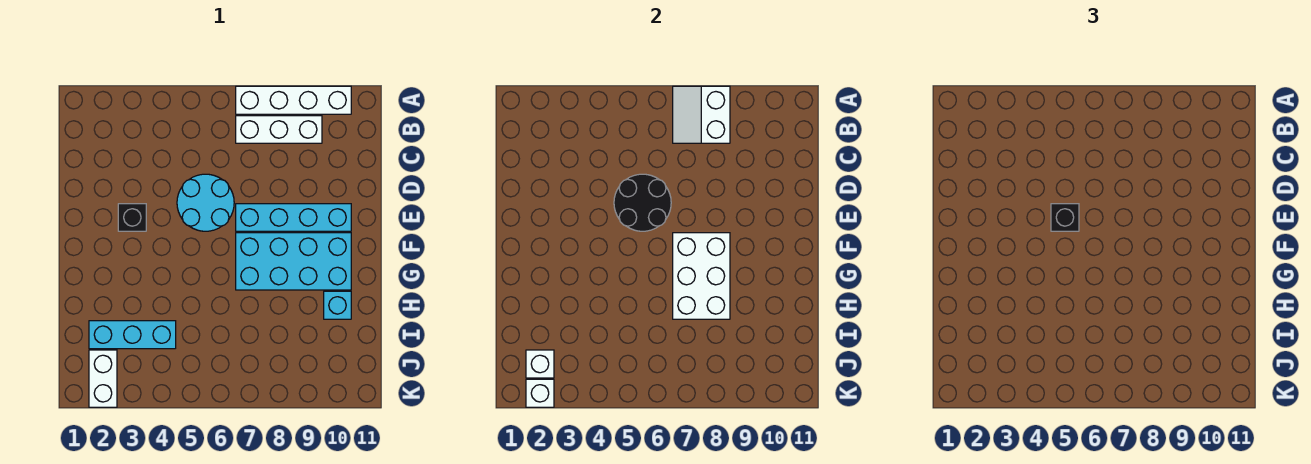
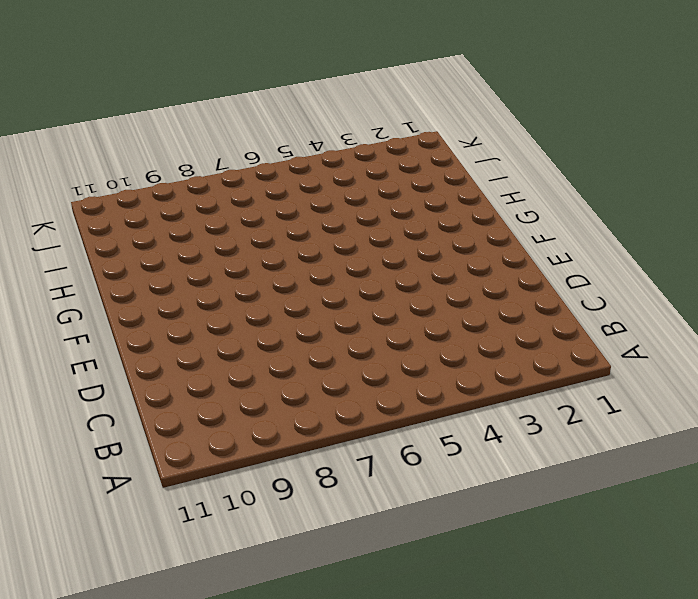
none -> white brick A7:A10 level 1
none -> white brick B7:B9 level 1
none -> cyan round brick D5:E6 level 1

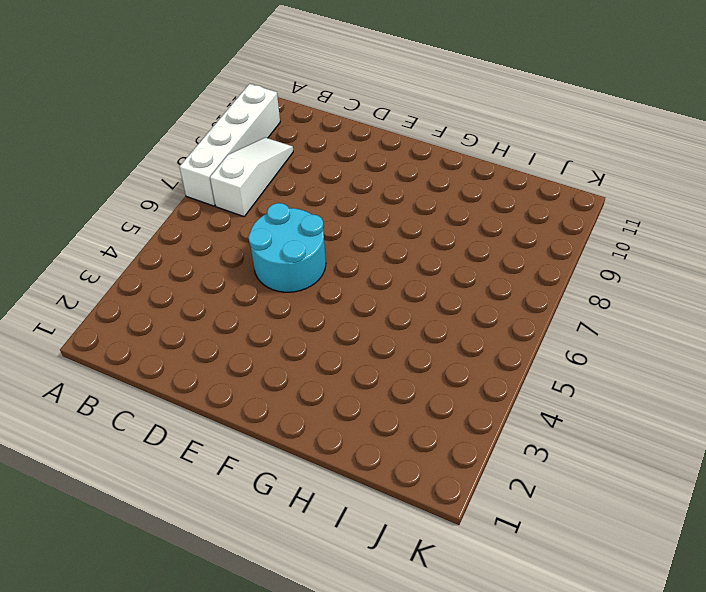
white slope B7:B9 level 1 top 7 -> white brick B7:B9 level 1
none -> black brick E3 level 1
none -> cyan brick E7:E10 level 1
none -> cyan brick F7:G10 level 1

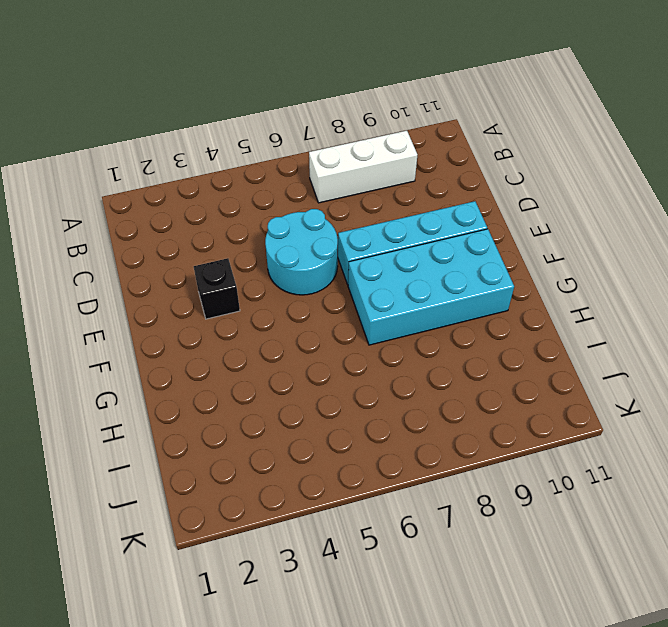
none -> white brick A7:A10 level 1
none -> cyan brick H10 level 1
none -> cyan brick I2:I4 level 1

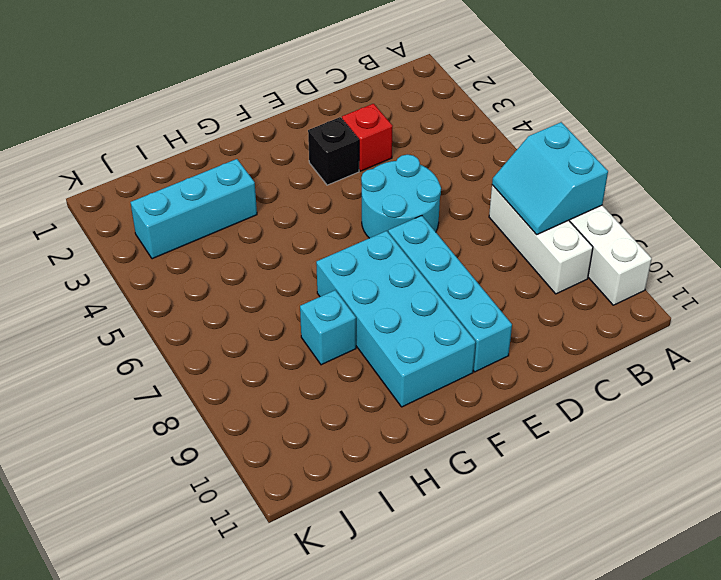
cyan slope A7:B8 level 2 top A -> white slope A7:B8 level 2 top 8
red brick D3 level 1 -> none
cyan brick H3:J3 level 1 -> cyan brick I2:I4 level 1
cyan brick H8 level 1 -> cyan brick H10 level 1
none -> white brick J2:K2 level 1
none -> black round brick D5:E6 level 2
none -> white brick F7:H8 level 2

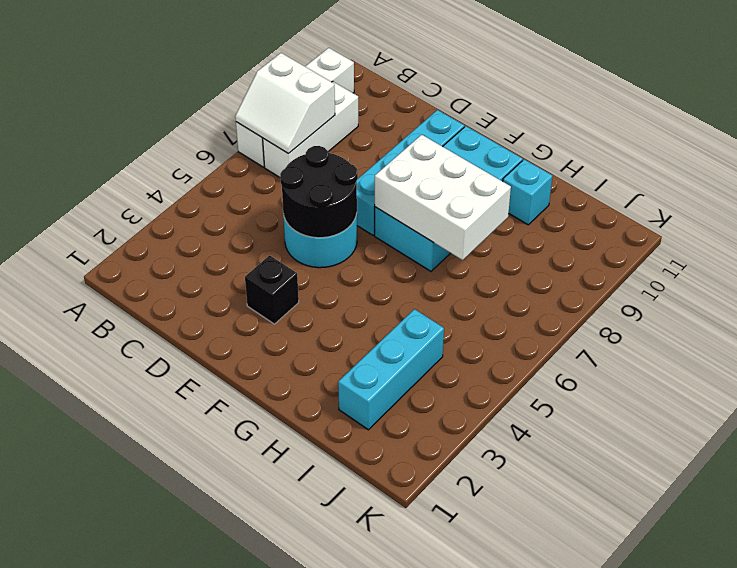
none -> white brick J2:K2 level 1
none -> white brick J2 level 2
none -> white brick K2 level 2

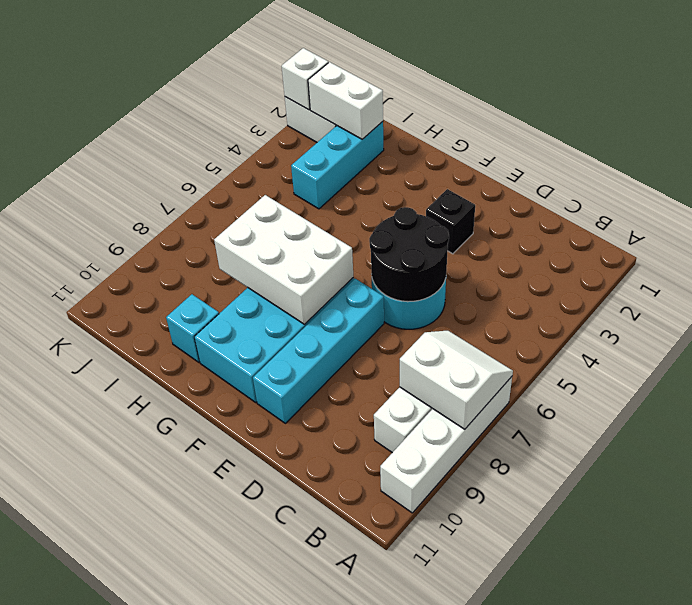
white brick I2:J2 level 2 -> white brick J2 level 2
none -> black brick E5 level 3

